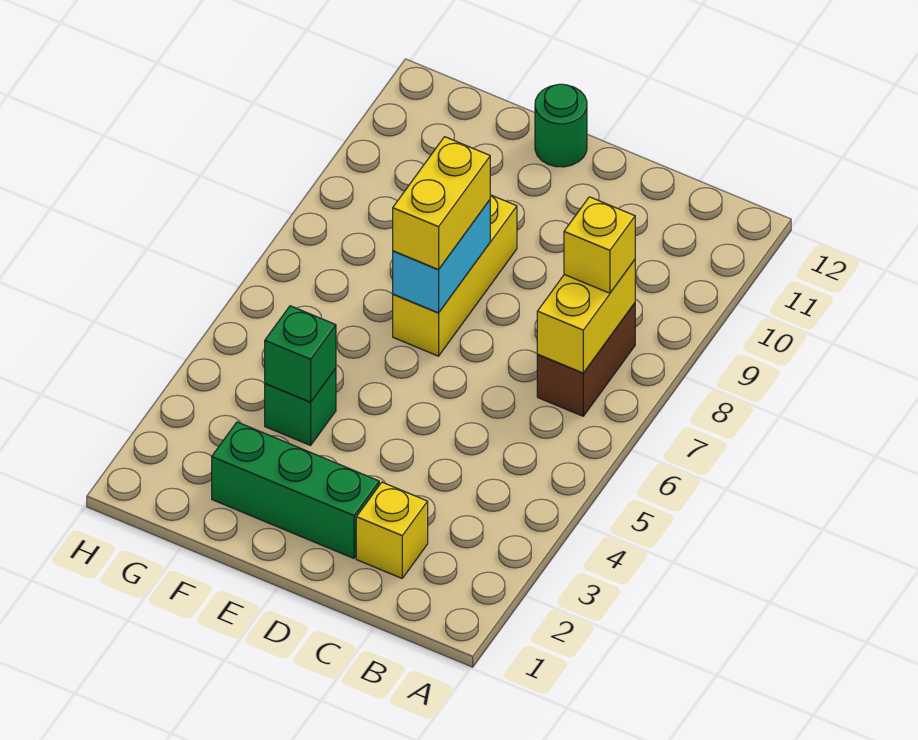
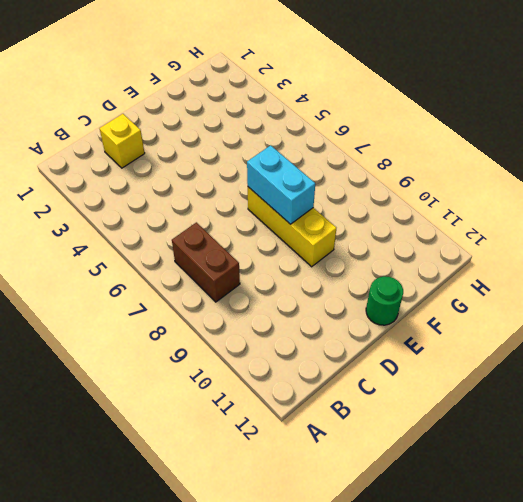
none -> green brick D2:F2 level 1
none -> green brick F4 level 1

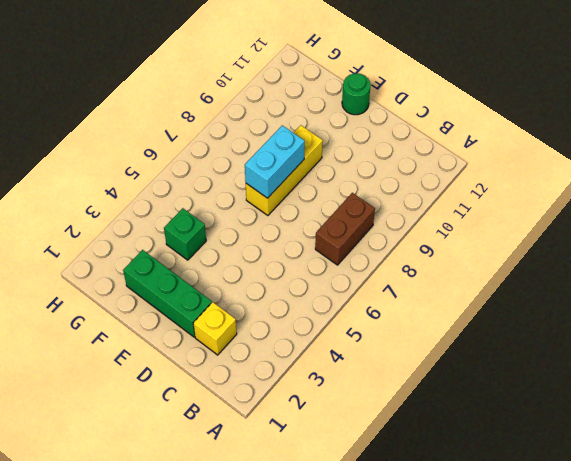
none -> yellow brick B7:B8 level 2
none -> green brick F4 level 2

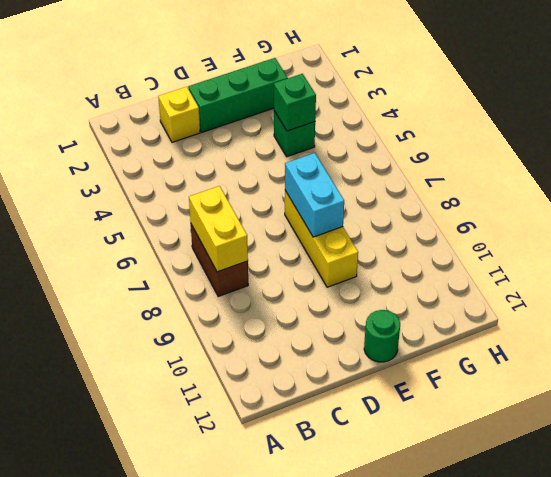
none -> yellow brick B8 level 3
none -> yellow brick E7:E8 level 3

